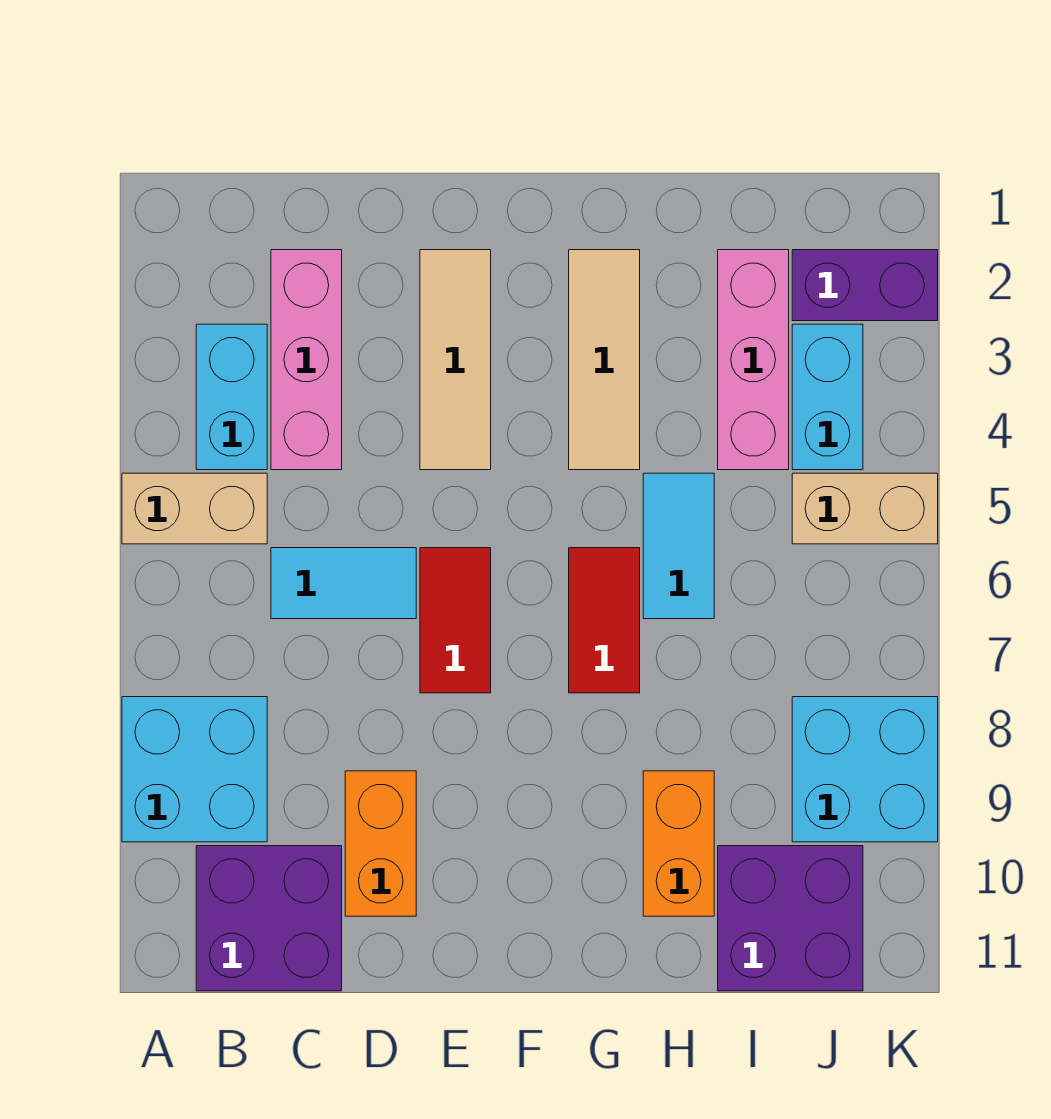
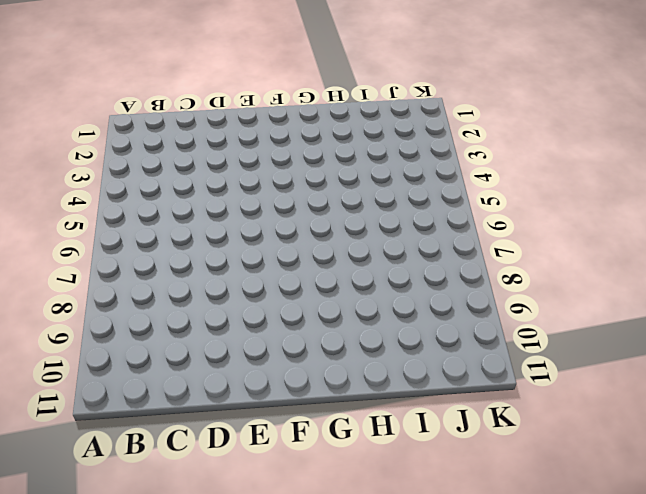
none -> tan brick A5:B5 level 1
none -> cyan brick A8:B9 level 1
none -> cyan brick B3:B4 level 1

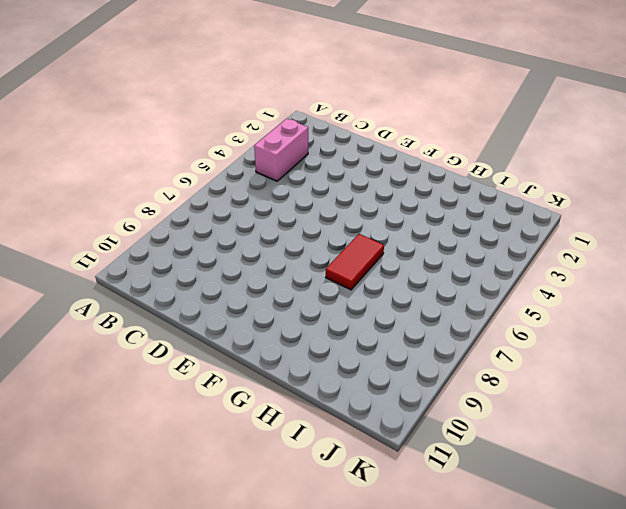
pink brick B3:B4 level 1 -> cyan brick B3:B4 level 1
none -> tan brick A5:B5 level 1
none -> cyan brick A8:B9 level 1
none -> purple brick B10:C11 level 1

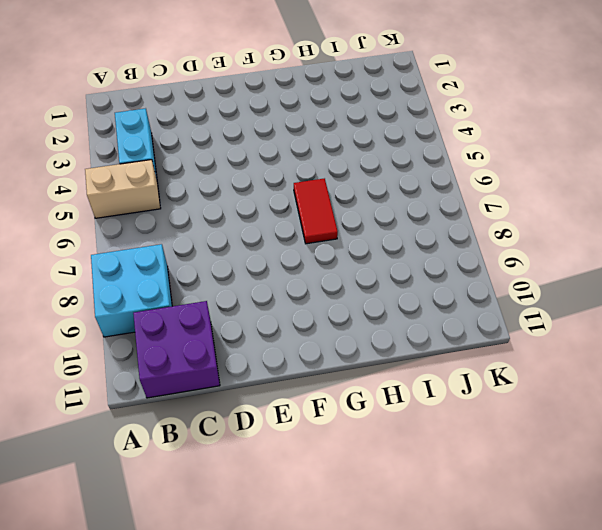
none -> pink brick C2:C4 level 1
none -> cyan tile C6:D6 level 1
none -> orange brick D9:D10 level 1

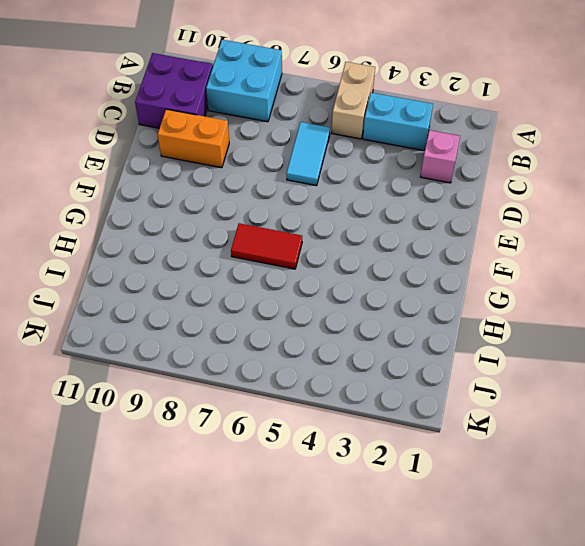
pink brick C2 level 1 -> pink brick C2:C4 level 1
none -> tan tile E2:E4 level 1
none -> red tile E6:E7 level 1
none -> tan tile G2:G4 level 1

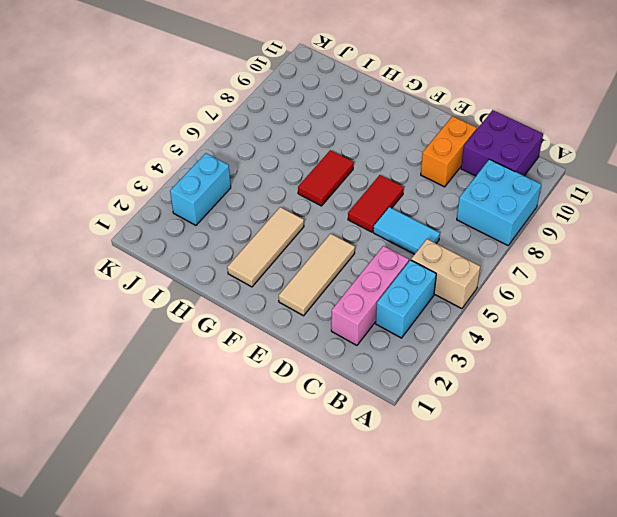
none -> cyan tile H5:H6 level 1
none -> orange brick H9:H10 level 1
none -> pink brick I2:I4 level 1

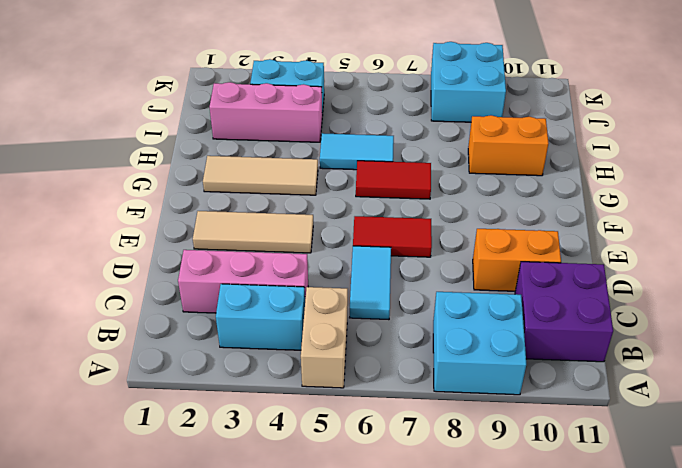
none -> purple brick I10:J11 level 1
none -> purple brick J2:K2 level 1
none -> tan brick J5:K5 level 1

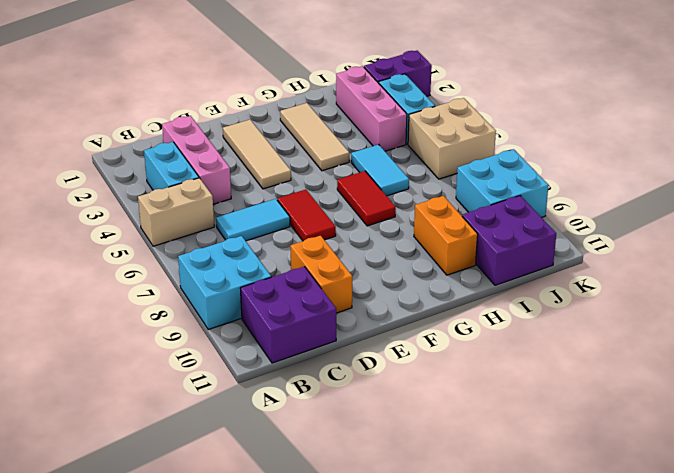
tan brick J5:K6 level 1 -> tan brick J5:K5 level 1

